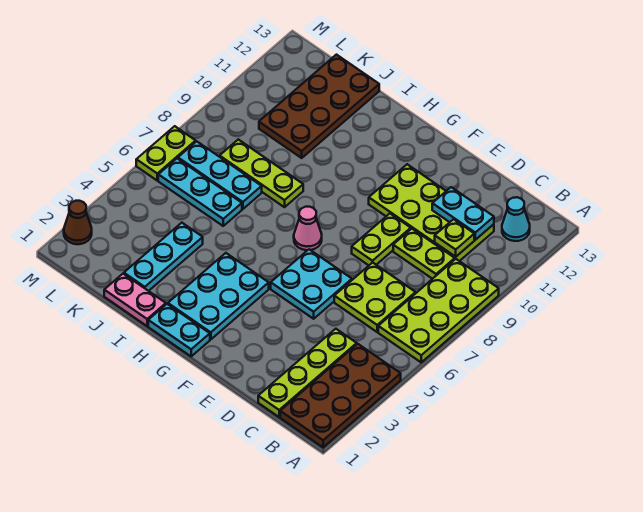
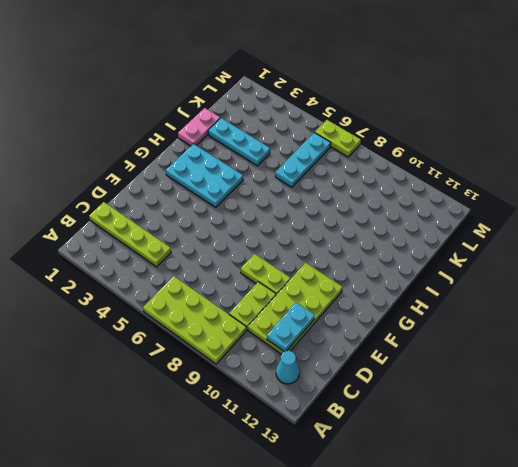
none -> brown plate A1:B4 level 1
none -> lime plate C6:D7 level 1
none -> cyan plate E5:F6 level 1

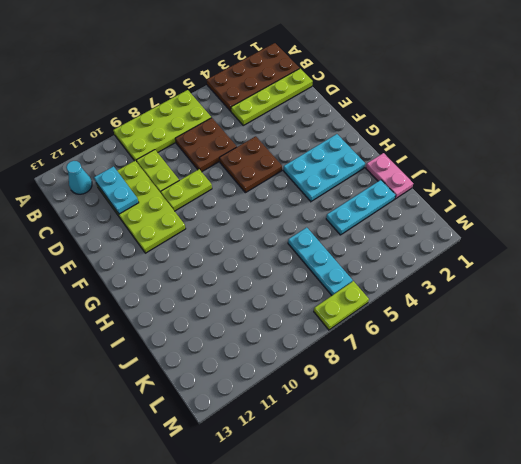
brown plate C6:D7 level 1 -> lime plate C6:D7 level 1
brown plate E5:F6 level 1 -> cyan plate E5:F6 level 1
none -> cyan plate G1:H1 level 1
none -> pink cone G7 level 1
none -> lime plate I8:K8 level 1

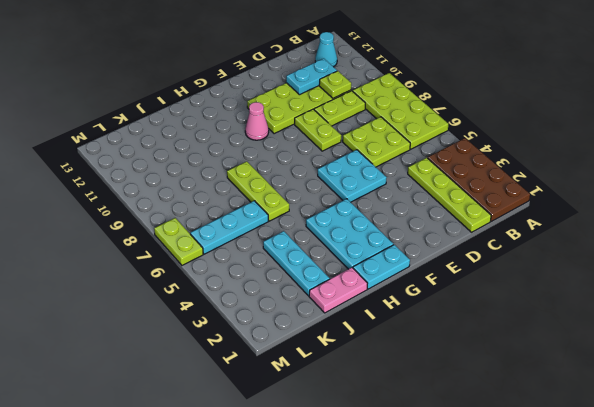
pink cone G10 level 1 -> pink cone G7 level 1
lime plate I6:I8 level 1 -> lime plate I8:K8 level 1
none -> cyan plate J7:L7 level 1
none -> brown plate J10:K13 level 1
none -> brown cone M2 level 1

